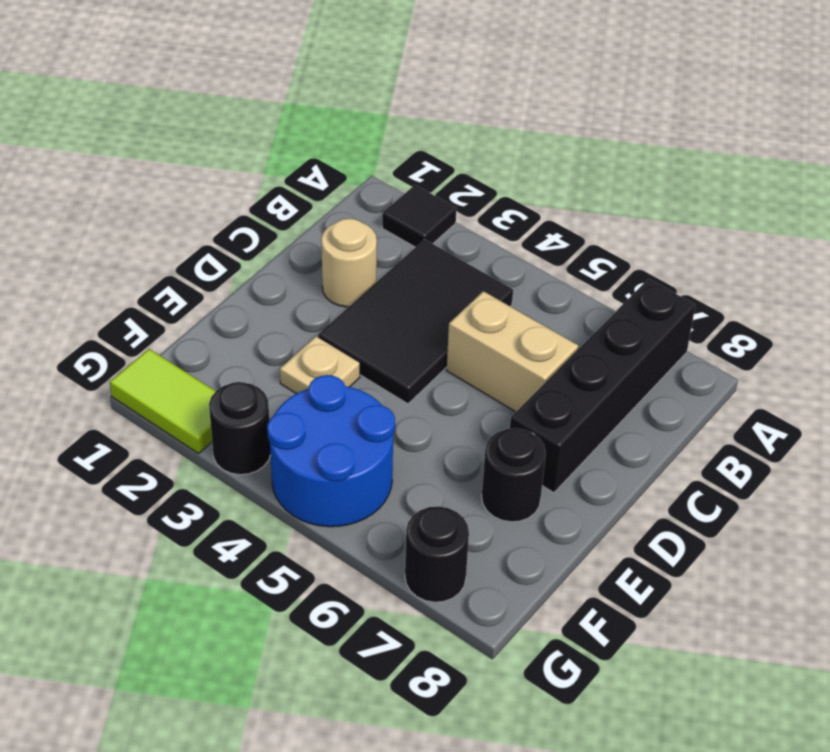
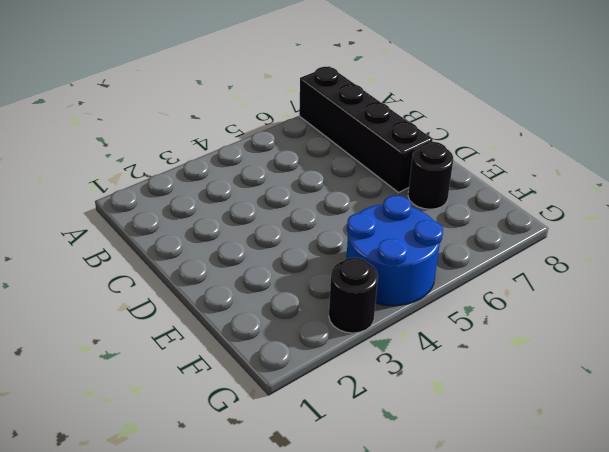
none -> black tile A2 level 1
none -> black tile B3:D4 level 1

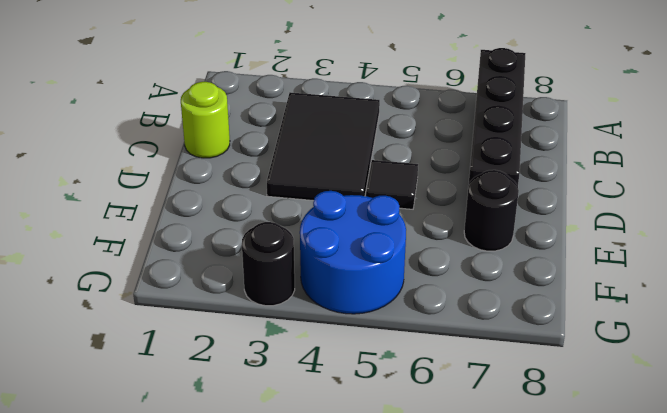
lime round brick C1 level 1 -> none
black tile D5 level 1 -> black tile A2 level 1
none -> tan round brick C2 level 1
none -> tan brick C5:C6 level 1

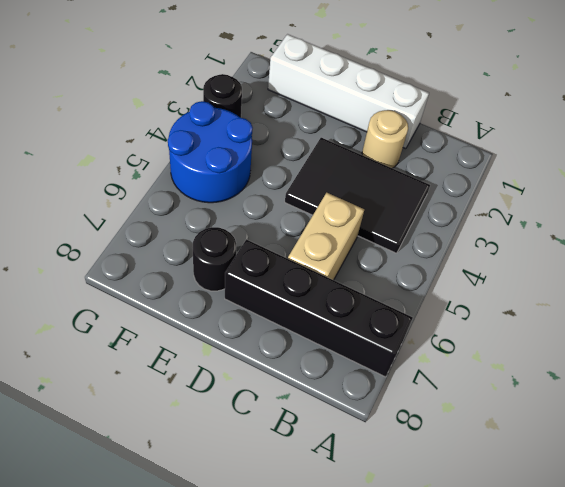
white brick C1:F1 level 1 -> none
none -> black tile A2 level 1
none -> tan plate E3 level 1

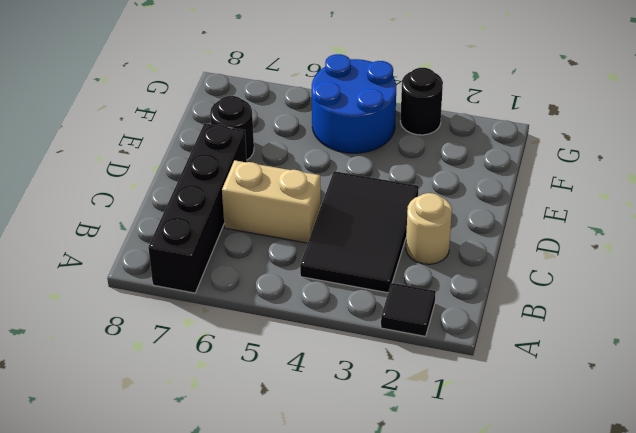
none -> tan plate E3 level 1
none -> lime tile G1:G2 level 1

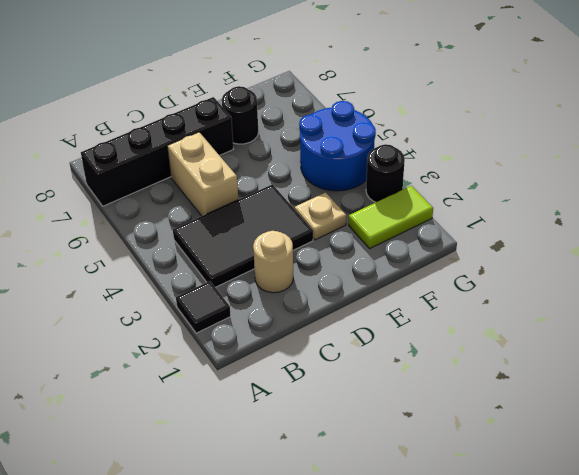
lime tile F2:G2 level 1 -> lime tile G1:G2 level 1
none -> black round brick G7 level 1

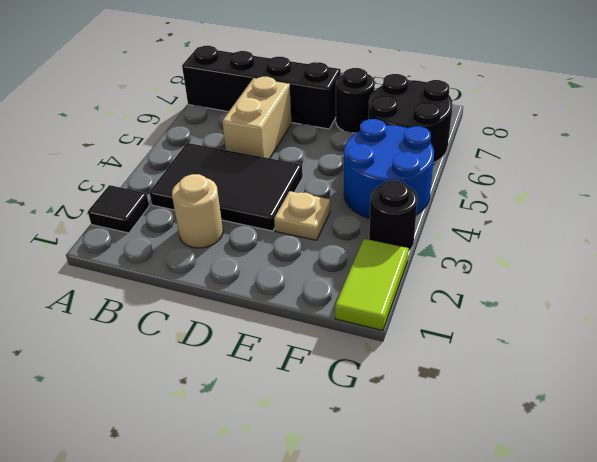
black round brick F6:G7 level 1 -> black round brick G7 level 1

